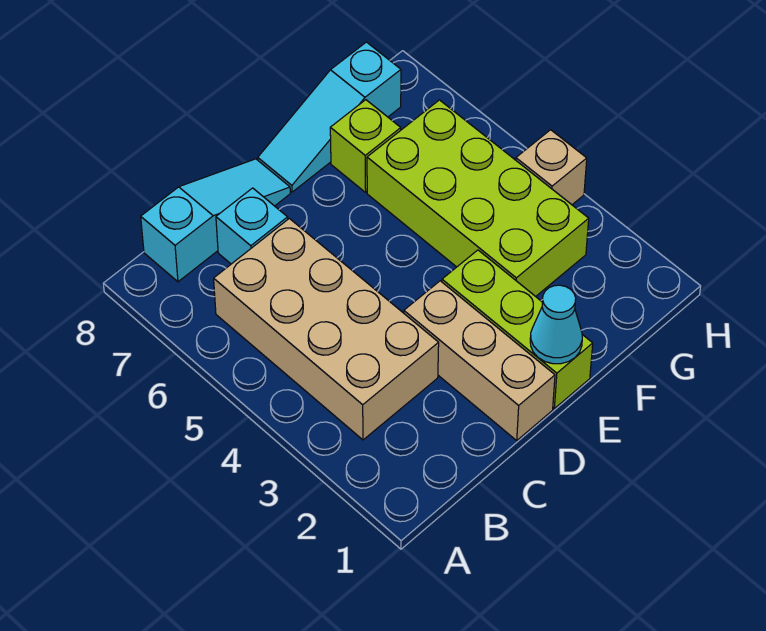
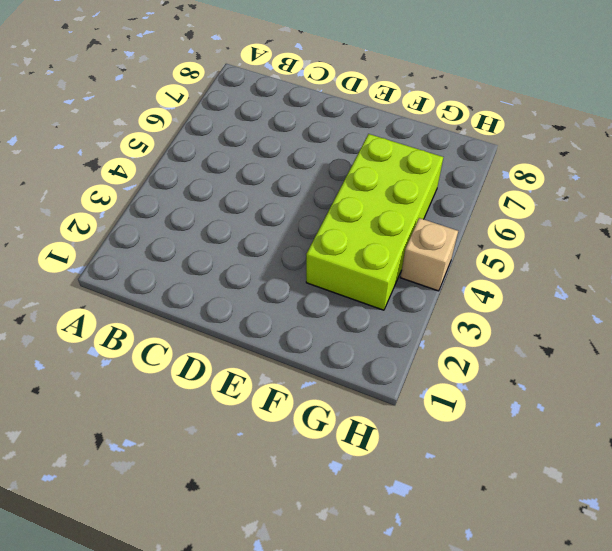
none -> tan brick B3:C6 level 1
none -> cyan slope B8:D8 level 1 top B

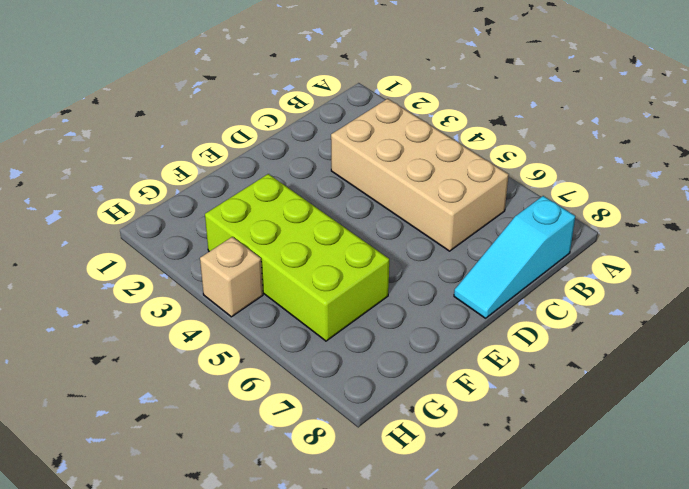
none -> cyan brick C7 level 1
none -> tan brick D1:D3 level 1

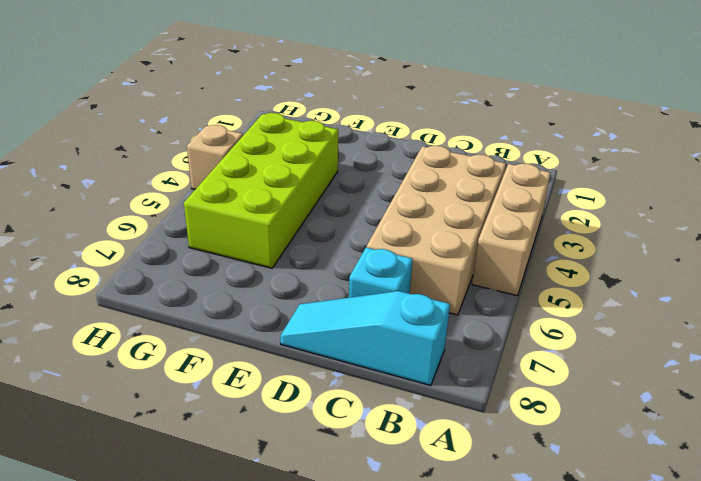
tan brick A3:A5 level 1 -> tan brick D1:D3 level 1
none -> lime brick E1:E3 level 1
none -> cyan slope E8:G8 level 1 top G

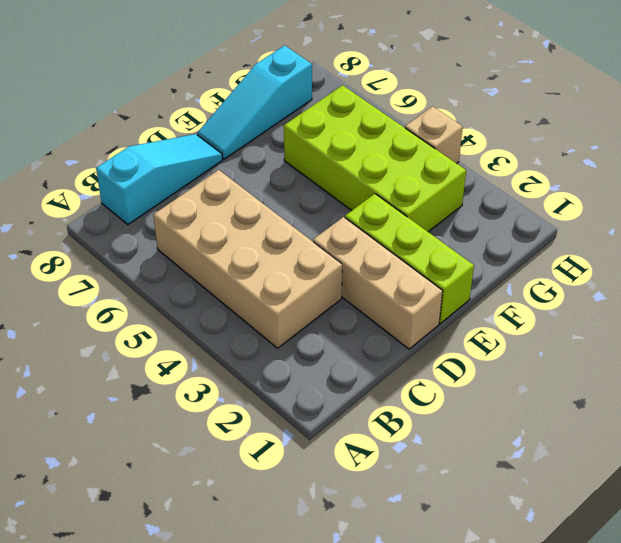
none -> cyan brick C7 level 1
none -> lime brick F7 level 1

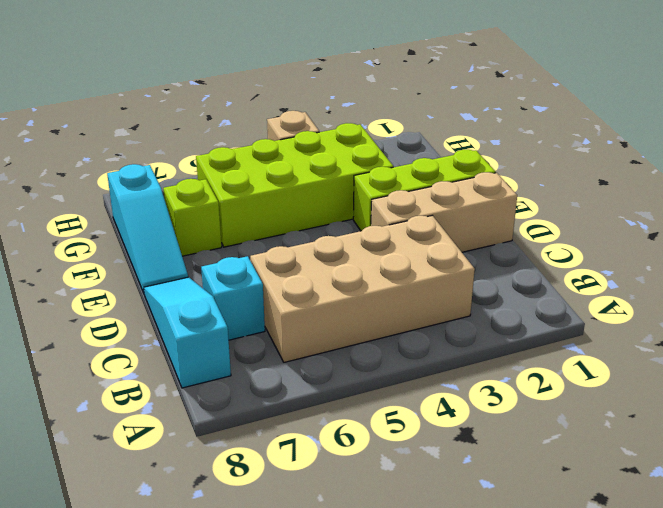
none -> cyan cone E1 level 2

